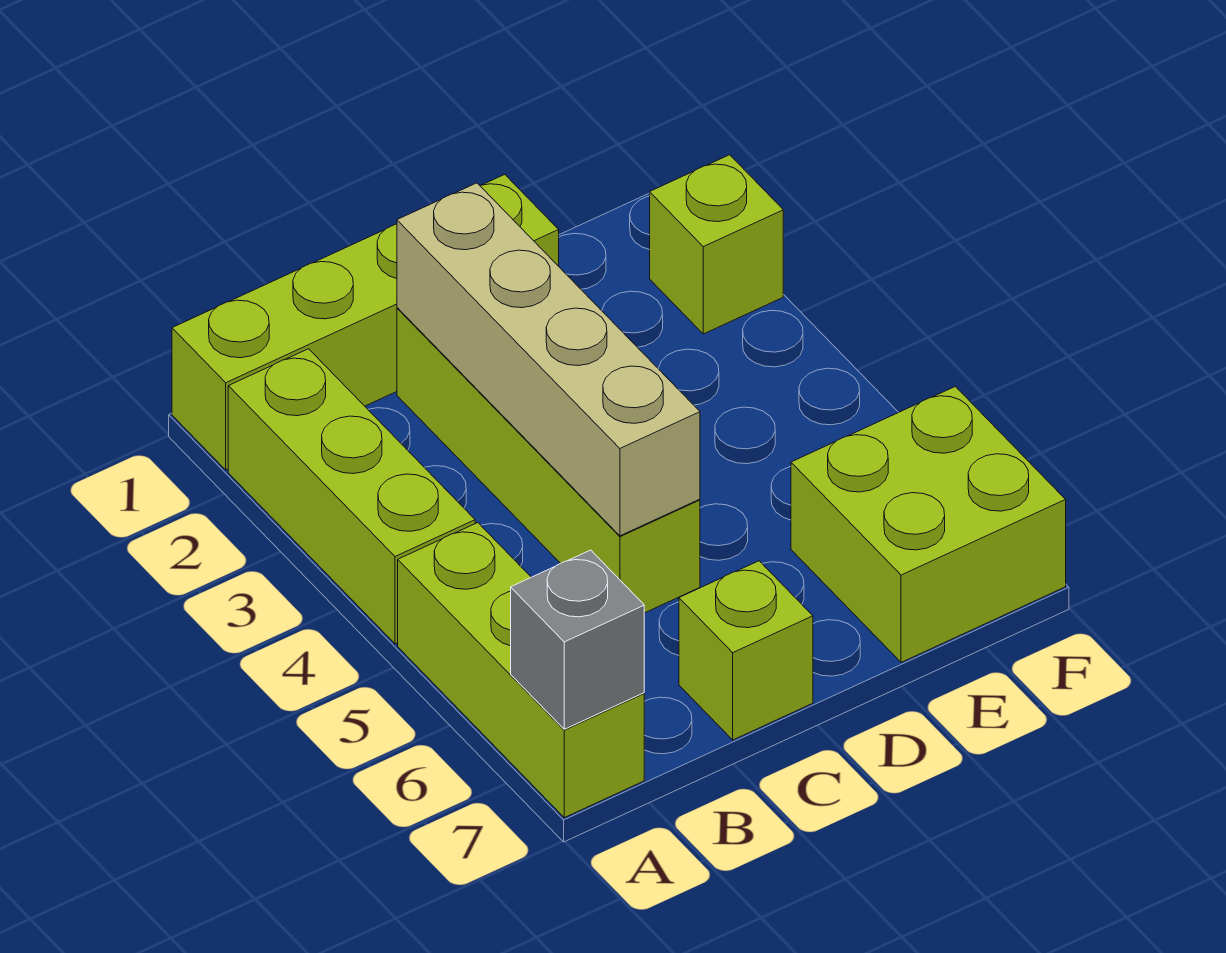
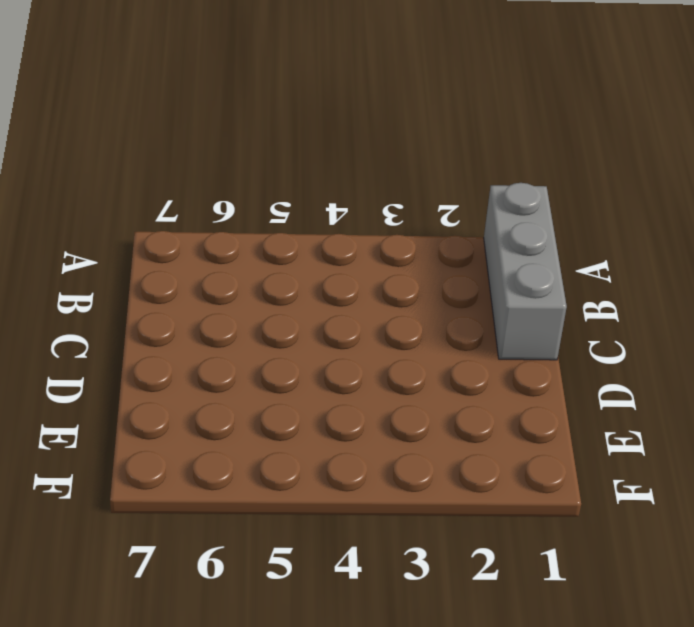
grey brick A1:C1 level 1 -> lime brick A1:D1 level 1
none -> lime brick A2:A4 level 1
none -> lime brick A5:A7 level 1

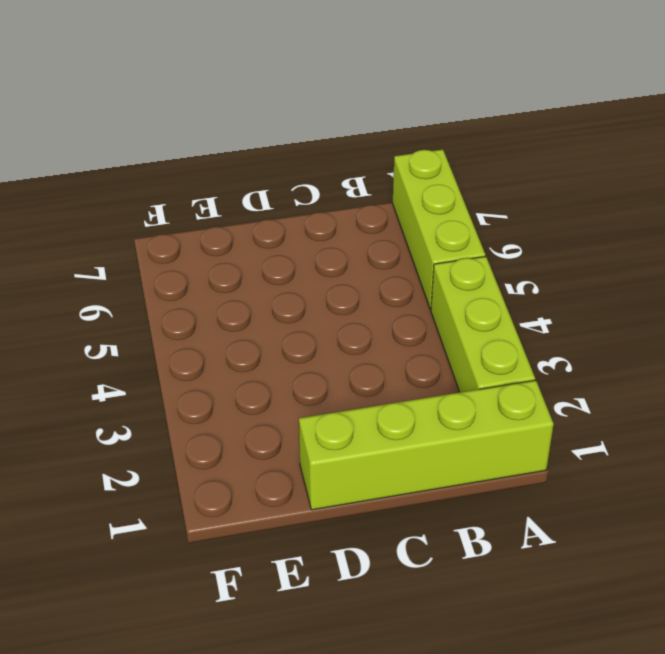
none -> lime brick C2:C5 level 1
none -> lime brick C7 level 1

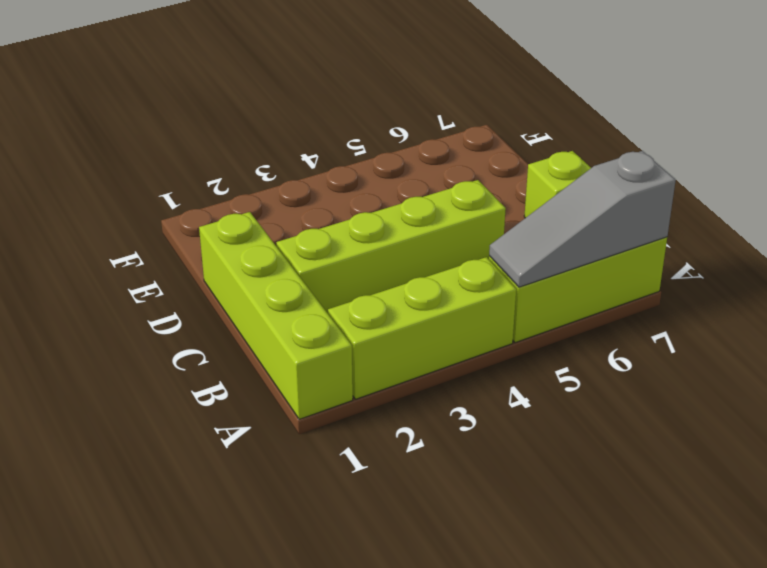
grey slope A5:A7 level 2 top 7 -> grey brick A7 level 2
none -> lime brick E6:F7 level 1
none -> lime brick F2 level 1

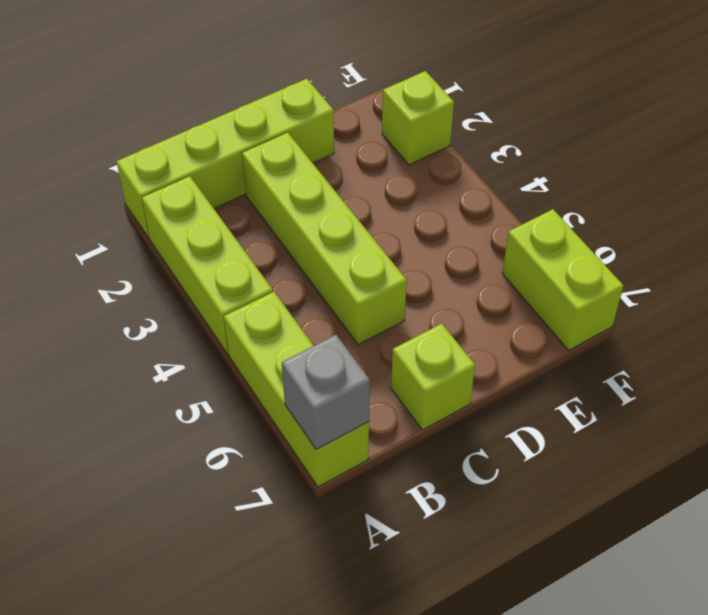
lime brick F6:F7 level 1 -> lime brick E6:F7 level 1
none -> tan brick C2:C5 level 2

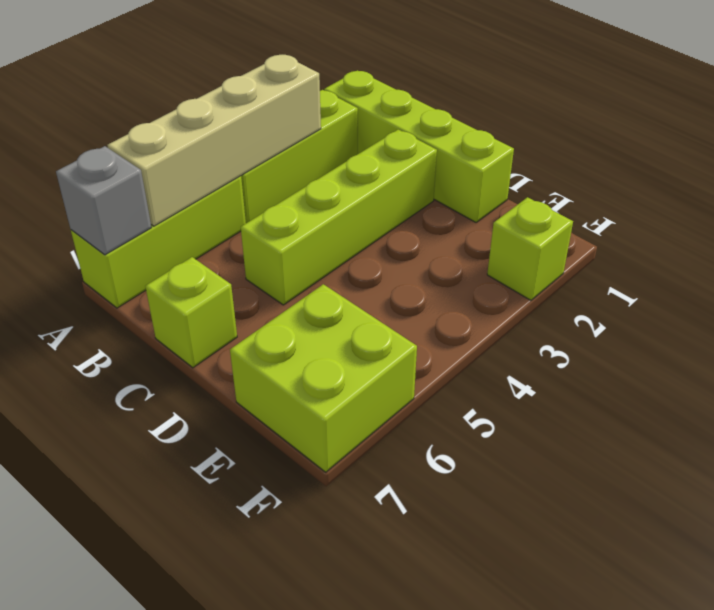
tan brick A3:A6 level 2 -> tan brick C2:C5 level 2

